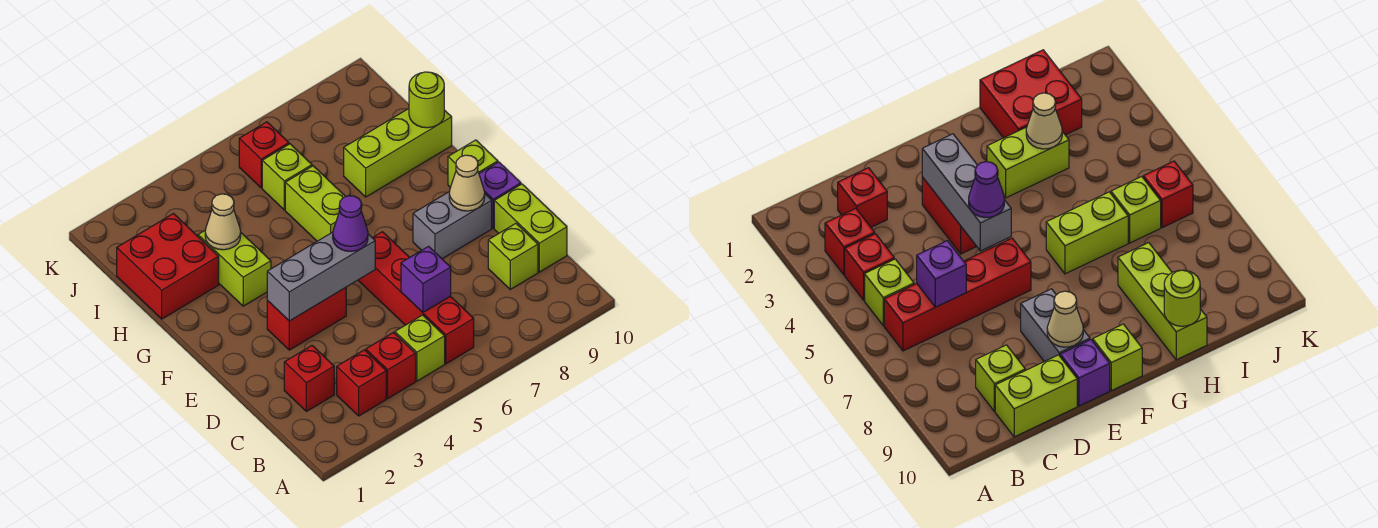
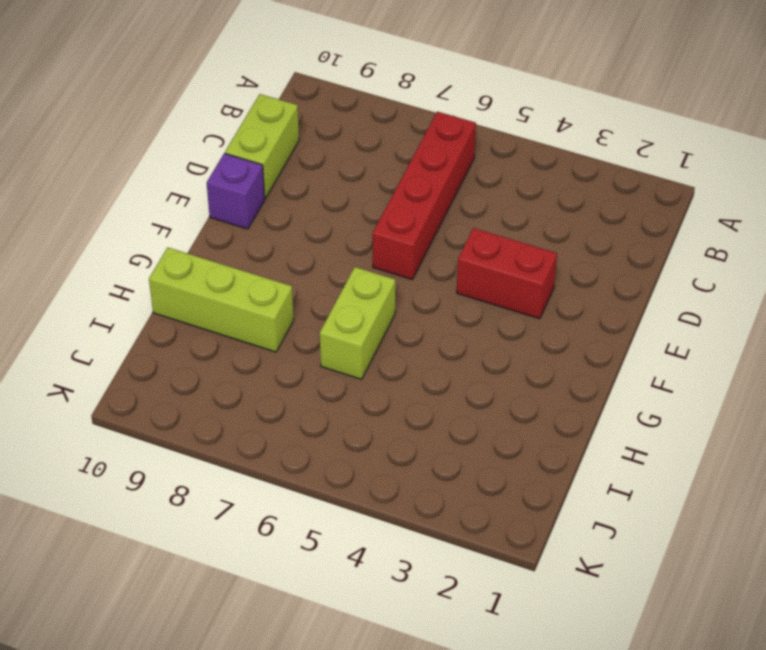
none -> red brick B3 level 1
none -> red brick B4 level 1
none -> lime brick B5 level 1

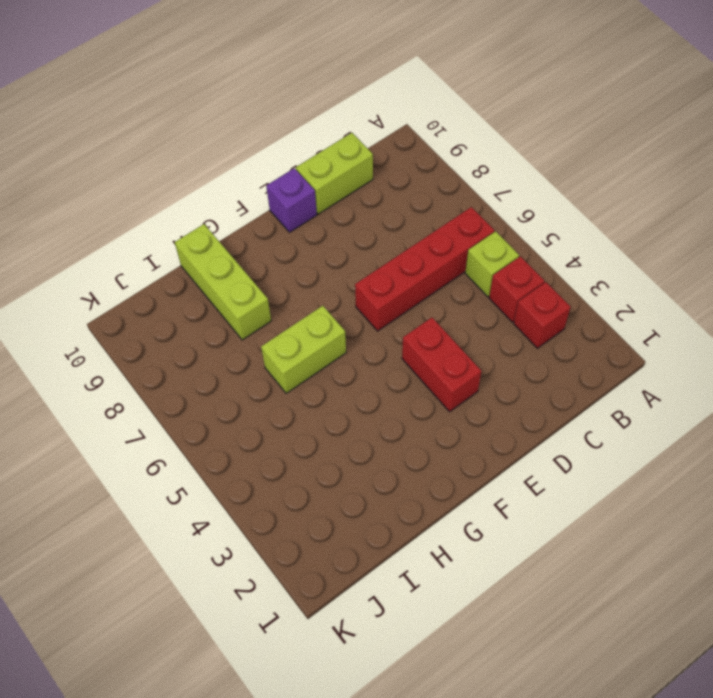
none -> red brick C2 level 1
none -> lime brick C9 level 1
none -> grey brick E8:E9 level 1

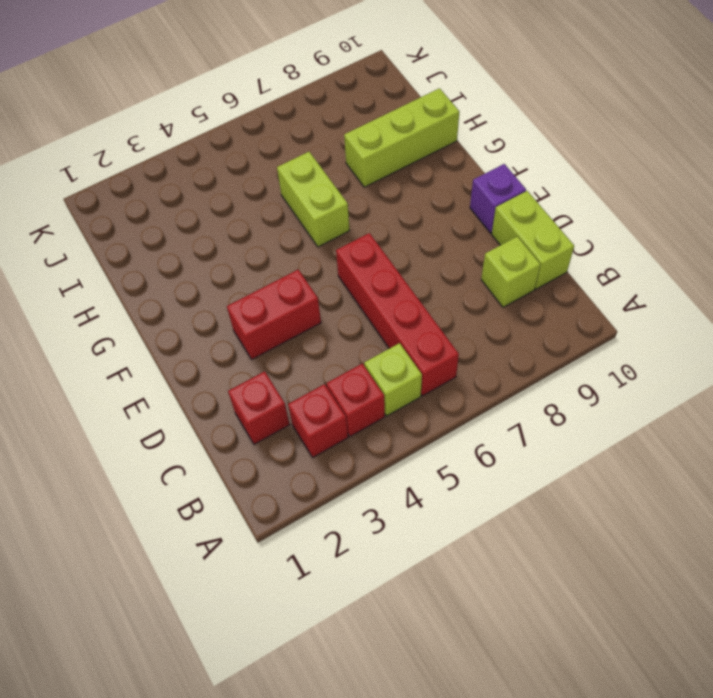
none -> grey brick E8:E9 level 1
none -> lime brick F10 level 1
none -> lime brick G3:H3 level 1

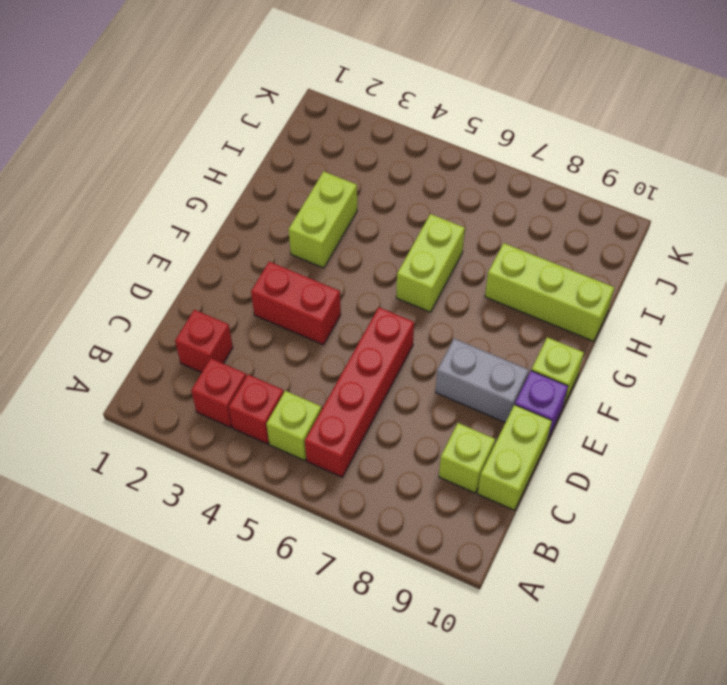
none -> red brick H1:I2 level 1
none -> lime brick I6 level 1
none -> red brick J6 level 1

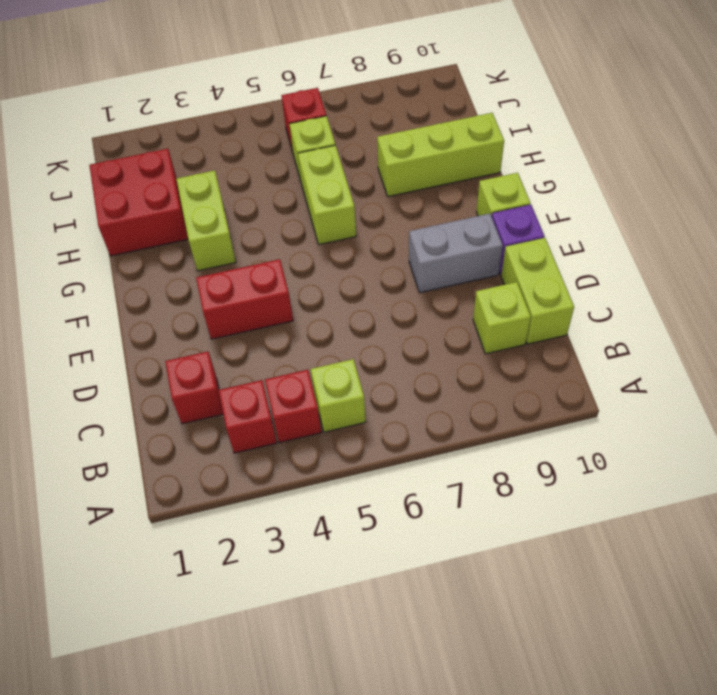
none -> red brick B6:E6 level 1
none -> purple brick C6 level 2
none -> grey brick E3:E5 level 2

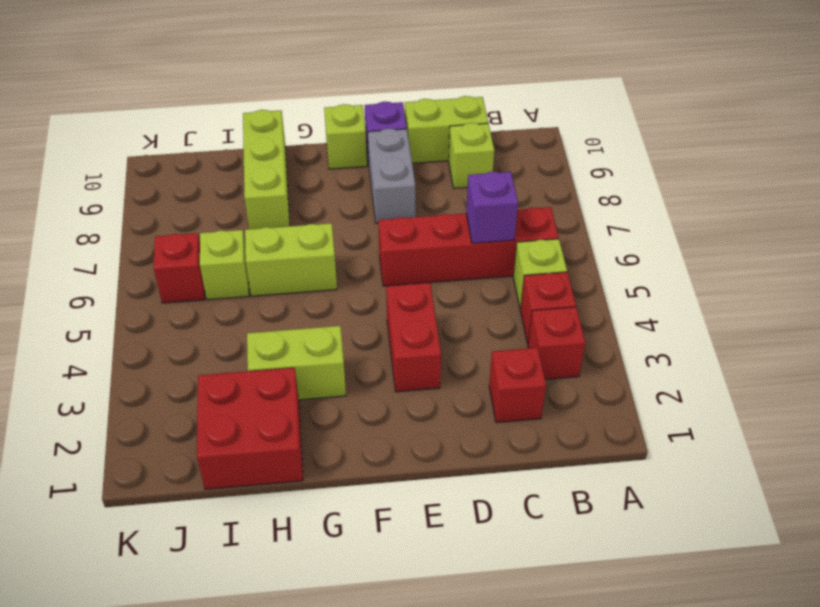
none -> grey brick E3:E5 level 2
none -> tan cone E9 level 2
none -> tan cone H3 level 2

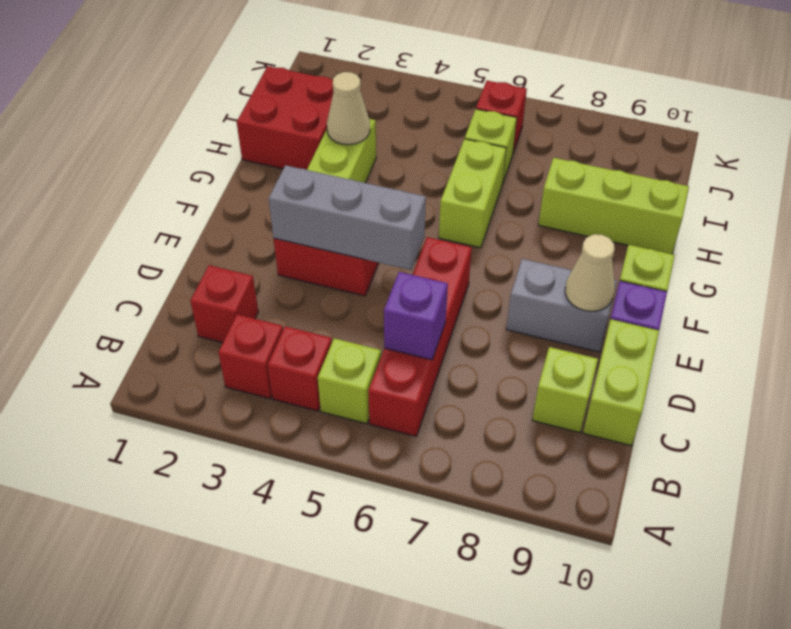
none -> lime round brick H10 level 2
none -> purple cone E5 level 3

